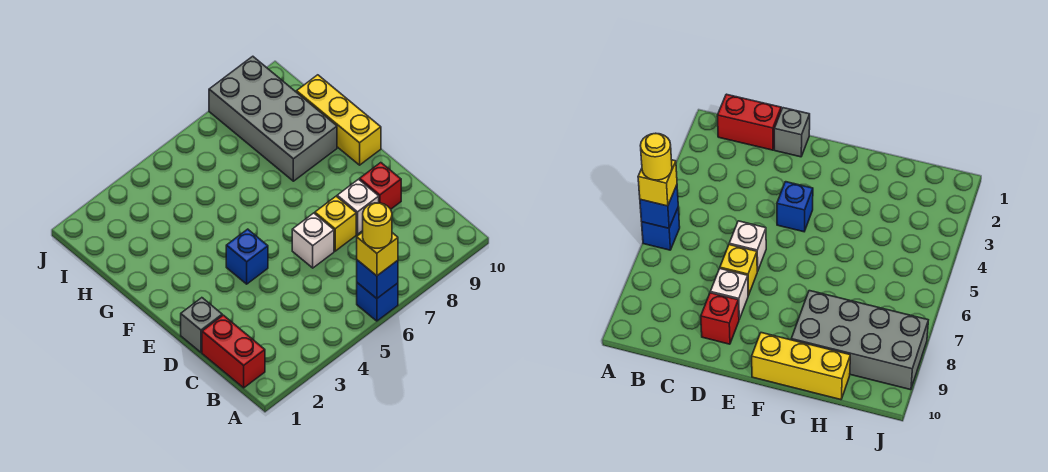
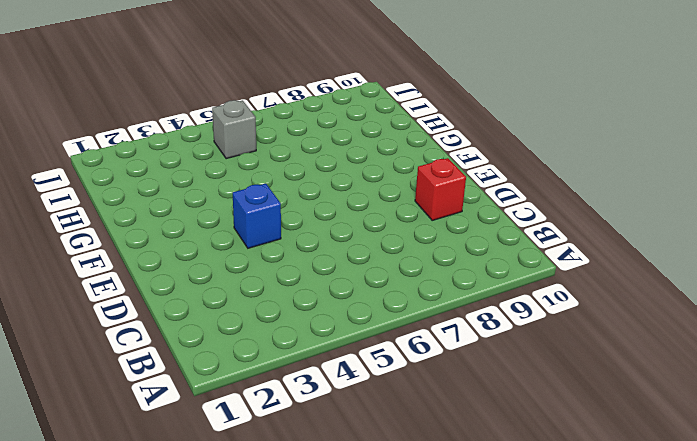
grey brick I5 level 1 -> grey brick D1 level 1
none -> blue brick A6 level 1
none -> red brick B1:C1 level 1
none -> white brick D6 level 1

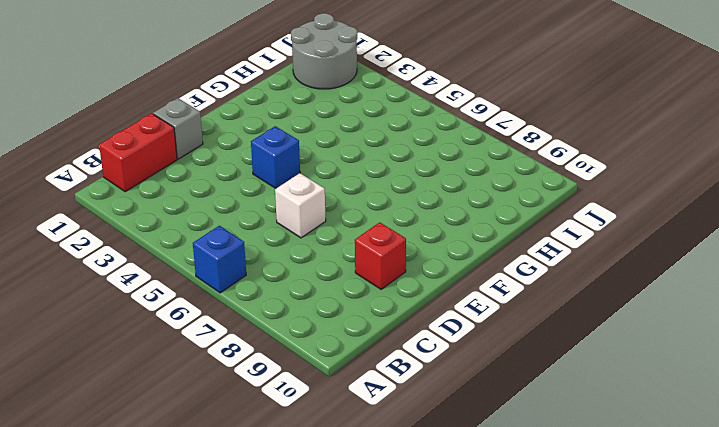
grey round brick I1:J2 level 1 -> none
none -> yellow brick D7 level 1
none -> white brick D8 level 1
none -> yellow brick F10:H10 level 1

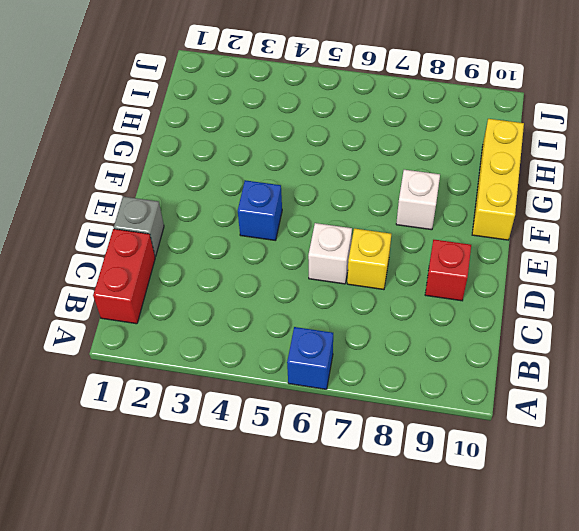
white brick F8 level 1 -> white brick D8 level 1
none -> grey brick G8:J9 level 1
none -> blue brick A6 level 2
none -> yellow brick A6 level 3

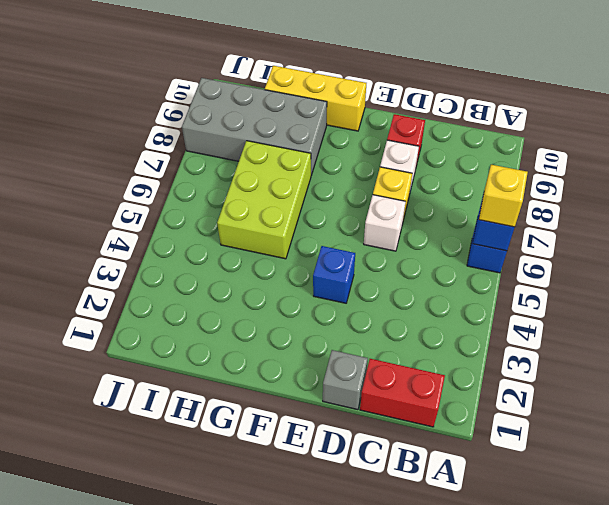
lime brick G5:H7 level 1 -> none
none -> yellow round brick A6 level 4

